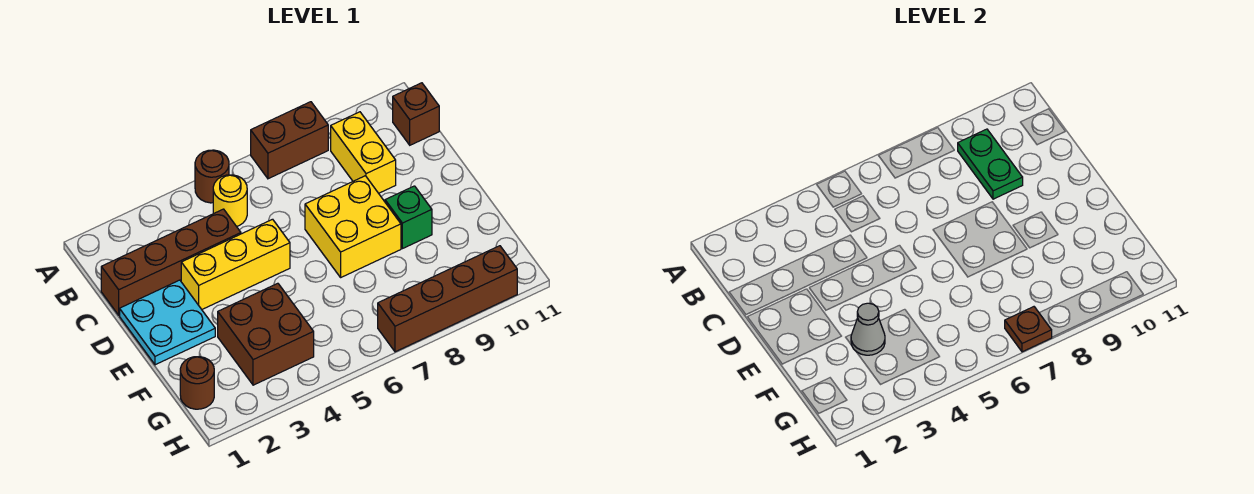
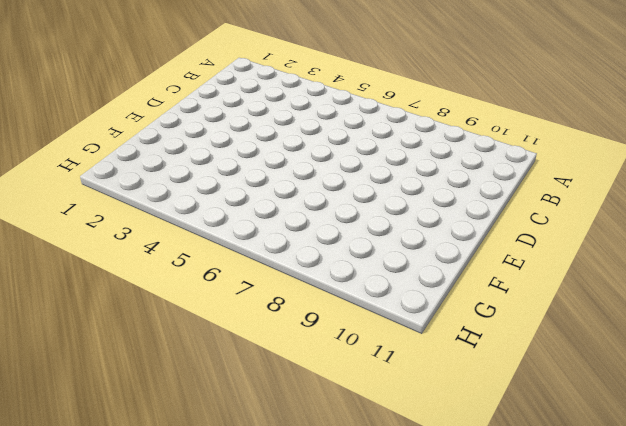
none -> brown round brick A5 level 1
none -> brown brick A7:A8 level 1
none -> yellow round brick B5 level 1

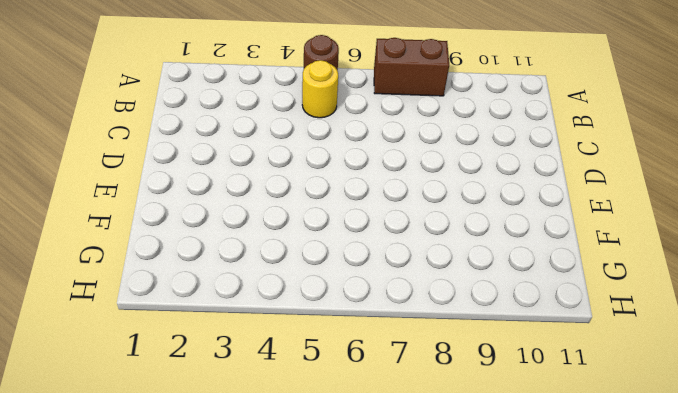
none -> yellow brick B9:C9 level 1
none -> brown brick B11 level 1
none -> brown brick C1:C4 level 1

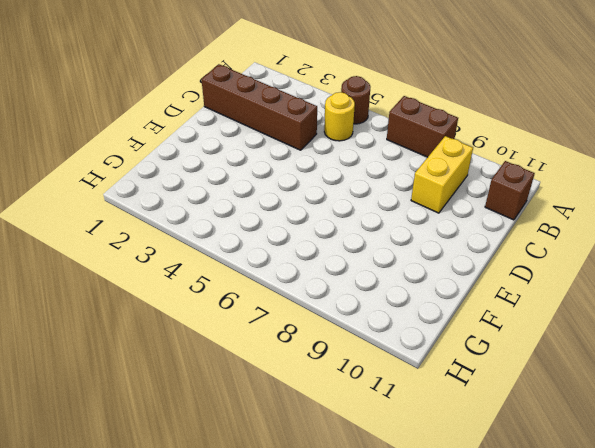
none -> cyan plate D1:E2 level 1
none -> yellow brick D3:D5 level 1
none -> yellow brick D7:E8 level 1

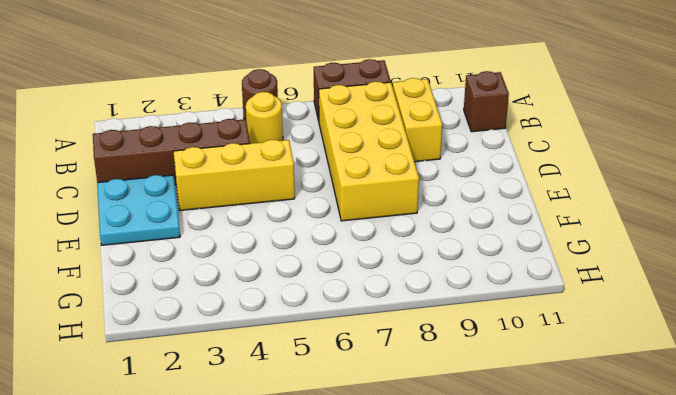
yellow brick B7:E8 level 1 -> yellow brick D7:E8 level 1
none -> green brick E9 level 1
none -> brown brick F3:G4 level 1
none -> brown round brick G1 level 1

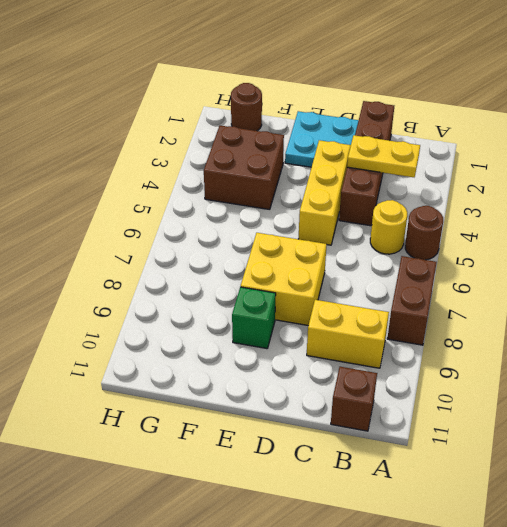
yellow plate B3:C3 level 2 -> none
none -> brown brick H7:H10 level 1
none -> green plate B9:C9 level 2
none -> grey cone F3 level 2

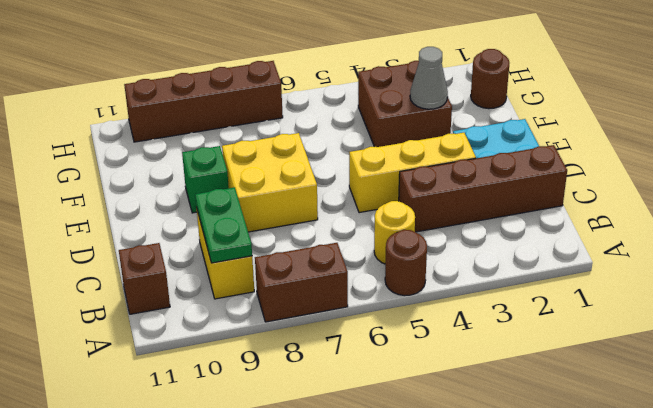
none -> brown plate H7 level 2

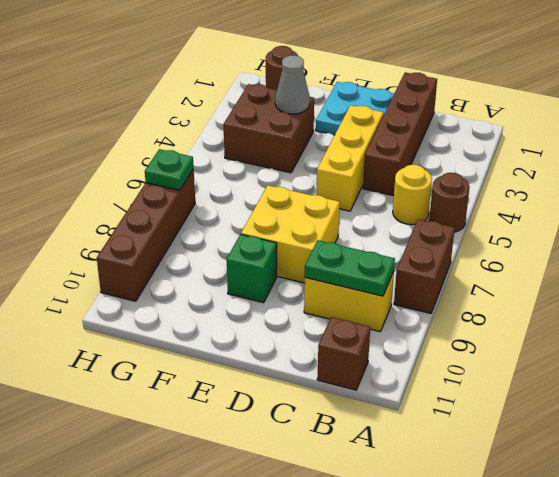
green plate H7 level 2 -> brown plate H7 level 2

